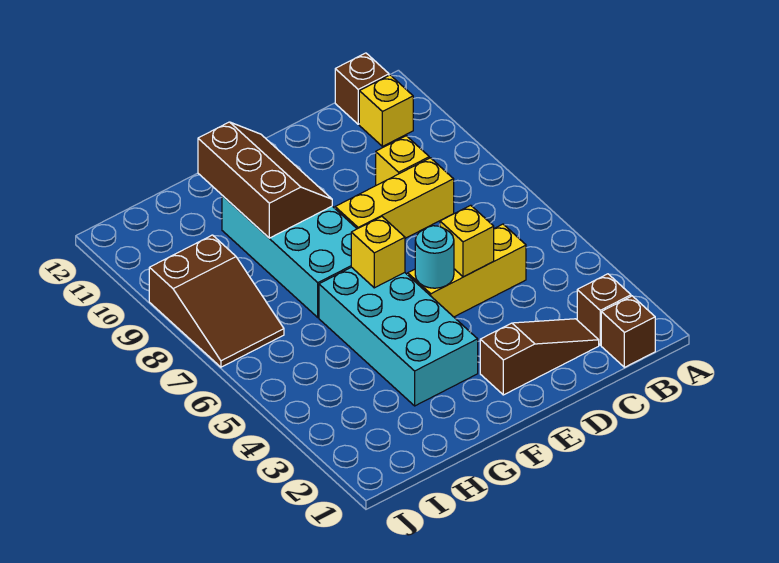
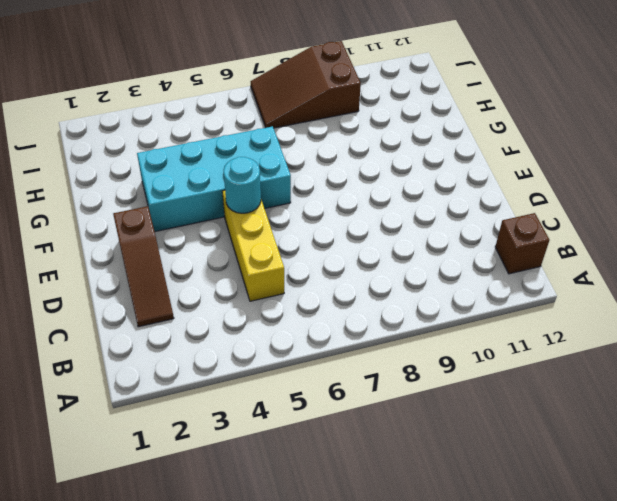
none -> brown brick B1 level 1
none -> brown brick B2 level 1
none -> yellow brick B11 level 1

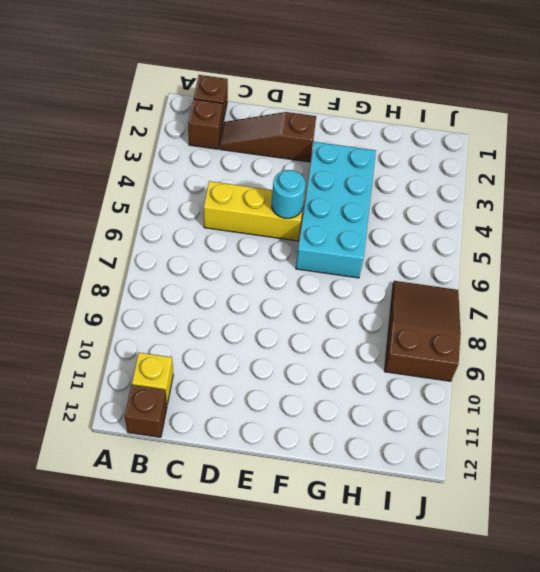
none -> yellow brick C8:E8 level 1
none -> yellow brick C9 level 1
none -> cyan brick F7:G10 level 1

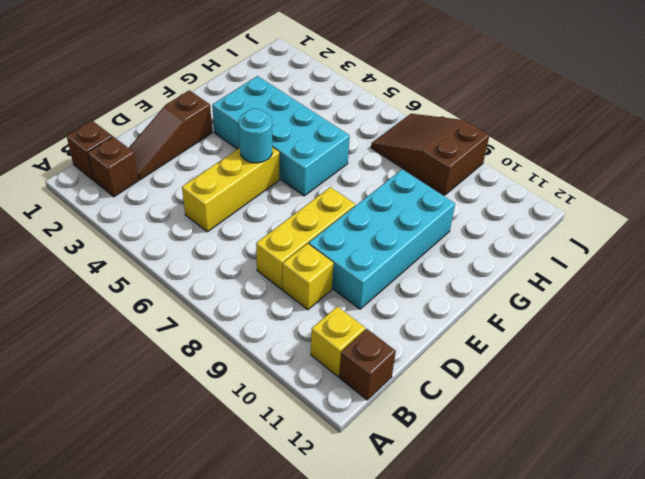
cyan brick D9:G10 level 1 -> cyan brick F7:G10 level 1
none -> yellow brick D5 level 2
none -> yellow brick F6 level 2
none -> brown slope F9:G11 level 2 top G

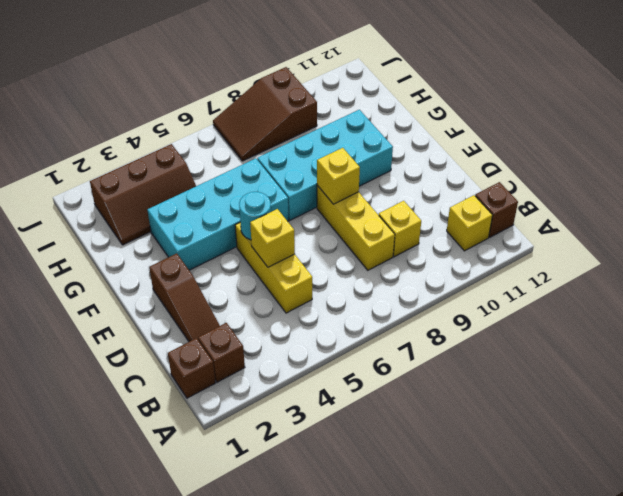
yellow brick E8 level 2 -> yellow brick F6 level 2
brown slope H2:I4 level 1 top I -> brown slope F9:G11 level 2 top G

